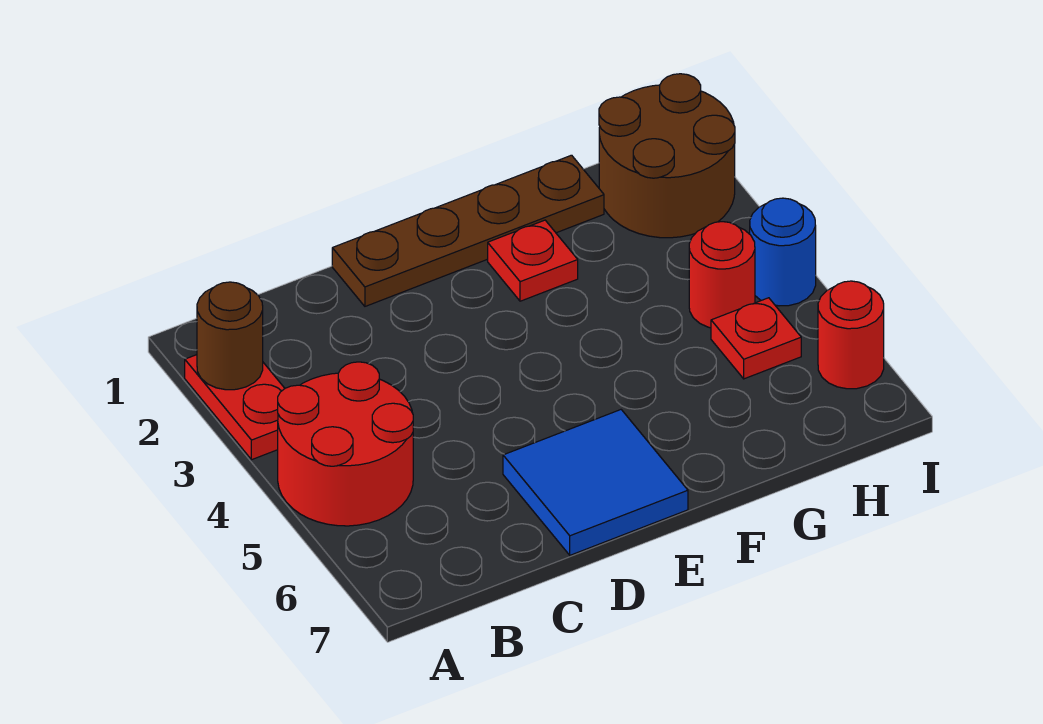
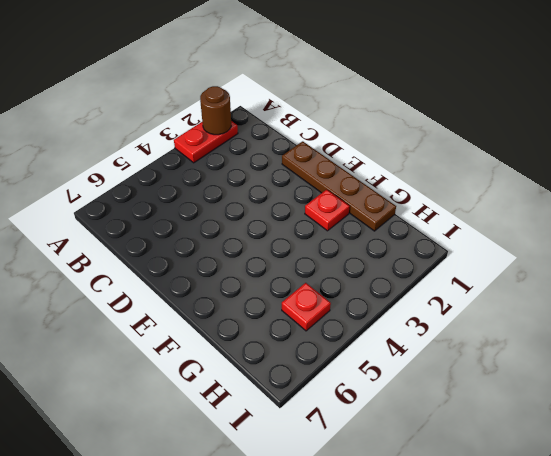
none -> red round brick A4:B5 level 1
none -> blue tile D6:E7 level 1

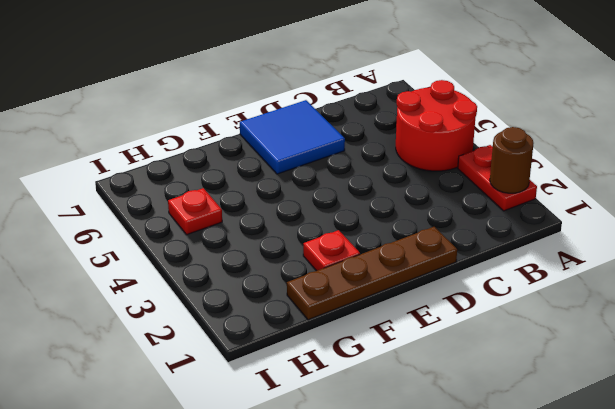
none -> brown round brick H1:I2 level 1
none -> red round brick H4 level 1

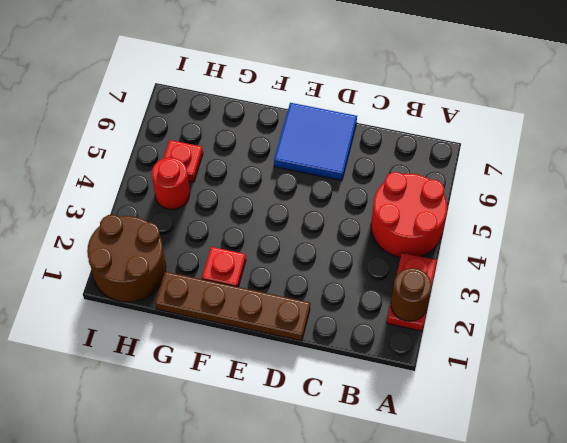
none -> blue round brick I4 level 1
none -> red round brick I6 level 1

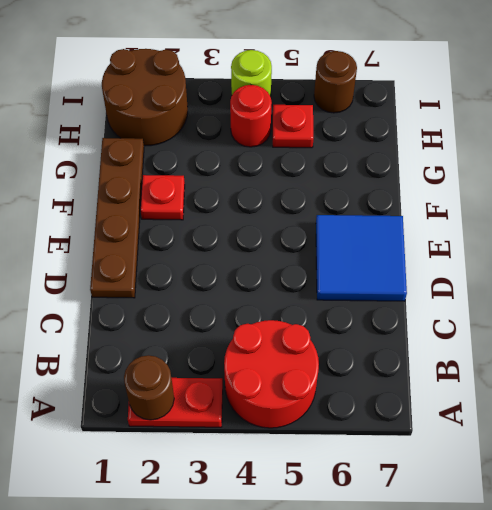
lime round brick I4 level 1 -> blue round brick I4 level 1
brown round brick I6 level 1 -> red round brick I6 level 1

